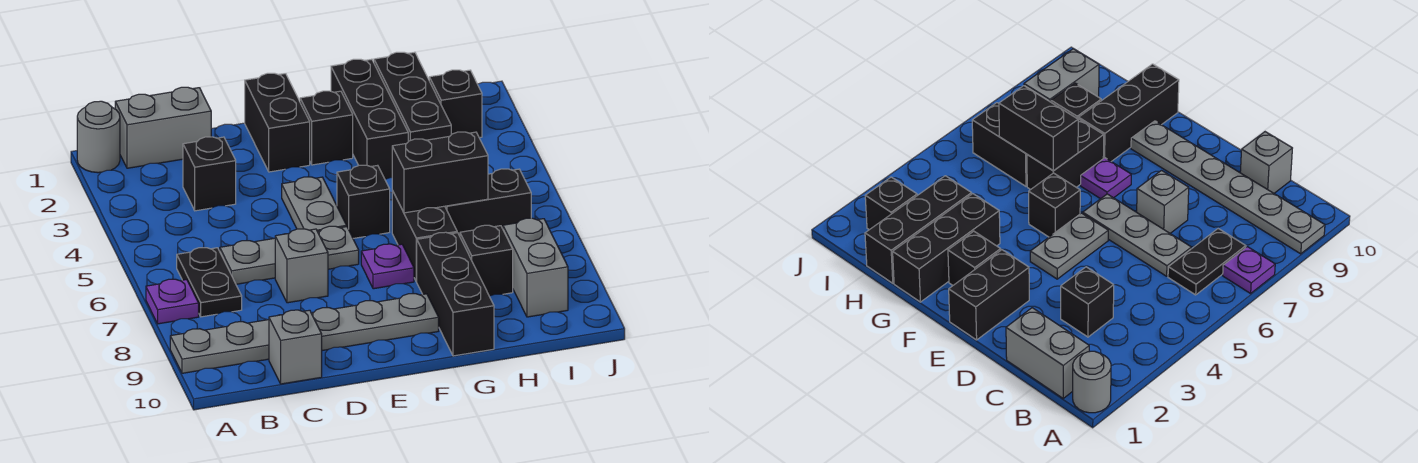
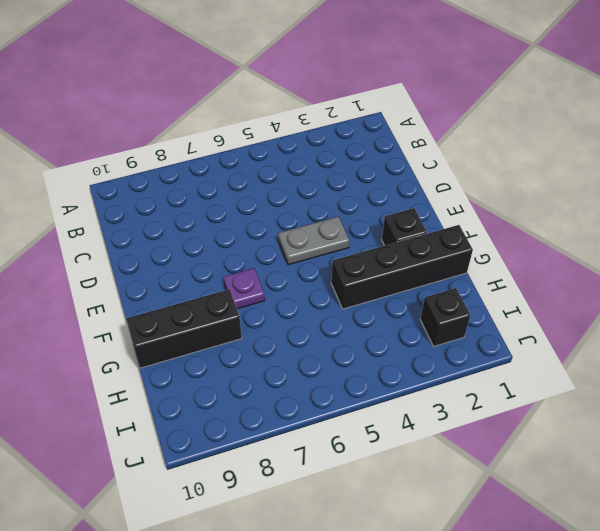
black brick G1:G4 level 1 -> black brick G1:G3 level 1
none -> grey round brick A1 level 1
none -> purple plate A7 level 1
none -> grey plate A9:F9 level 1

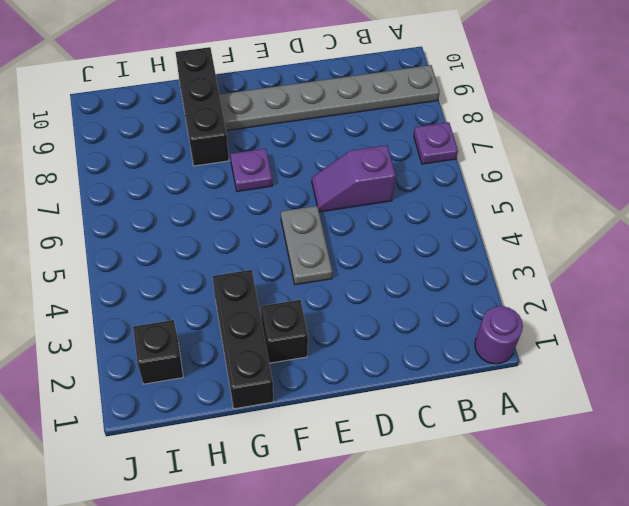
purple round brick A1 level 1 -> grey round brick A1 level 1
purple slope C6:D6 level 1 top C -> grey plate C6:E6 level 1
none -> grey brick B1:C1 level 1
none -> black plate B6:B7 level 1
none -> black brick C3 level 1

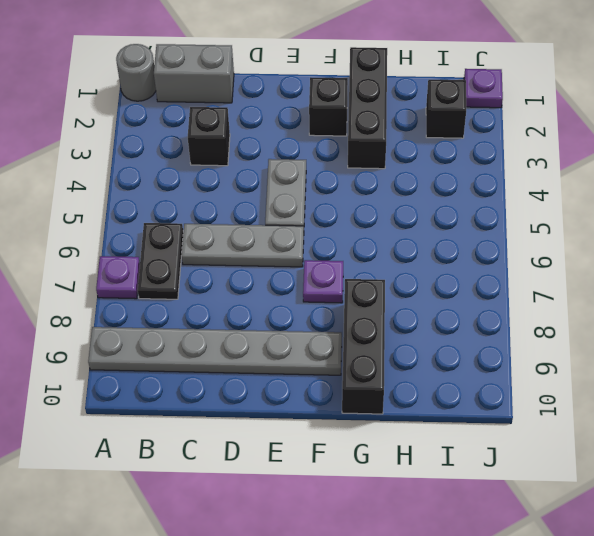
purple plate J1 level 1 -> none
none -> grey brick C10 level 1
none -> grey brick D7 level 1
none -> black brick E1:E2 level 1

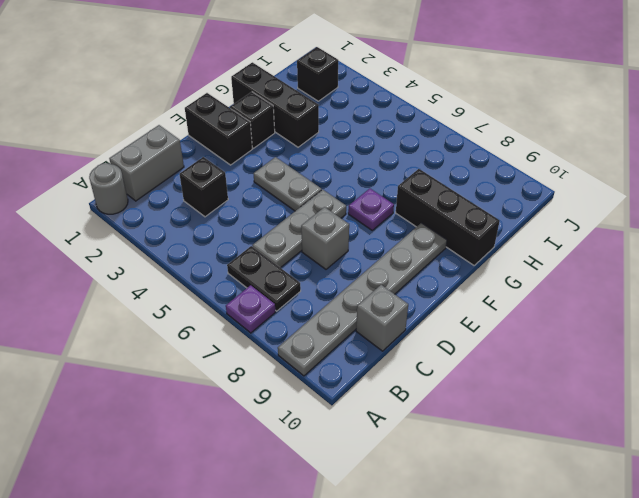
none -> black brick F5 level 1
none -> black brick G6:G7 level 1
none -> black brick H1:H3 level 1

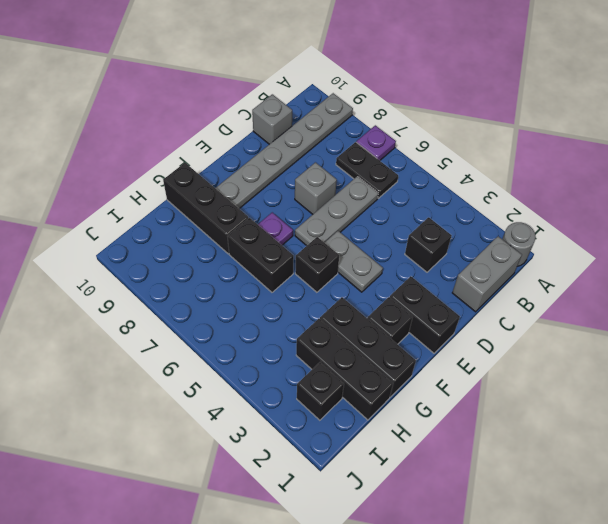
none -> black brick H6:I6 level 1
none -> black brick H8 level 1
none -> grey brick I8:I9 level 1

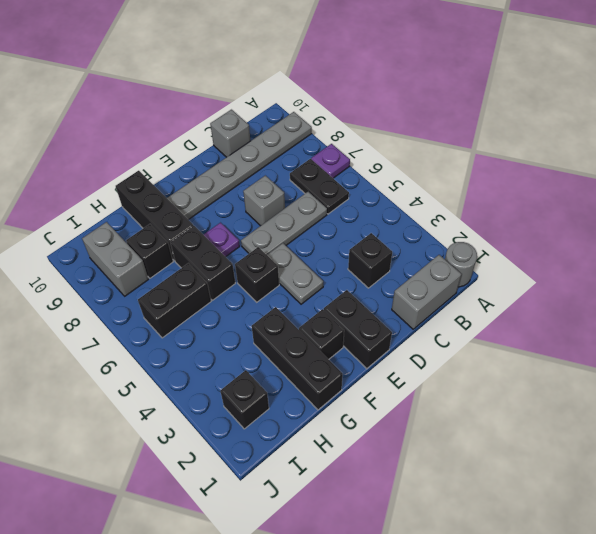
none -> black brick H1:H3 level 1
none -> black brick G6:H6 level 2

